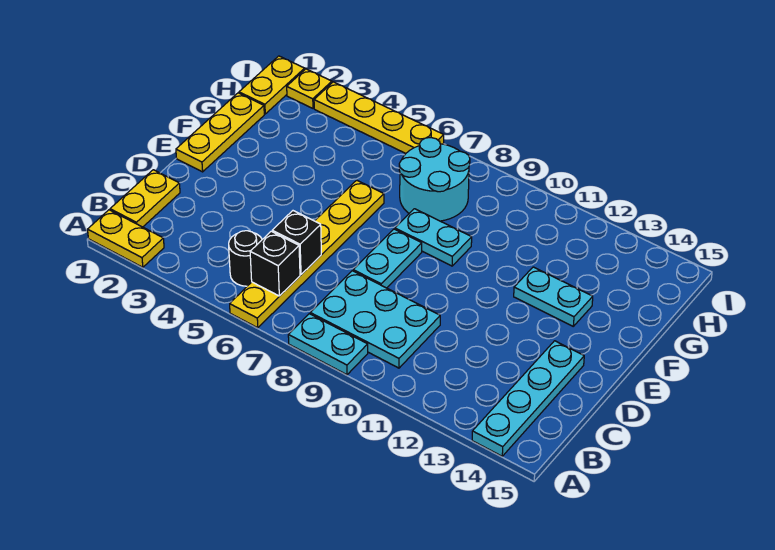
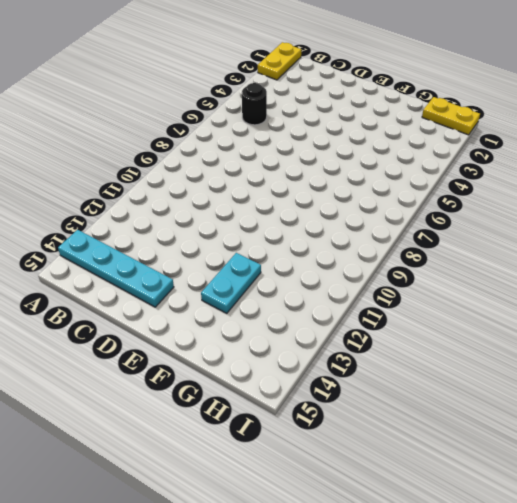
none -> yellow plate A6:F6 level 1
none -> cyan plate A8:A9 level 1
none -> yellow plate B1:C1 level 1

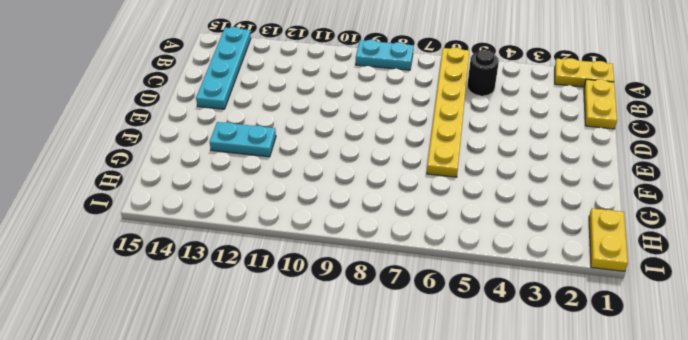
none -> cyan plate B8:C10 level 1
none -> cyan plate D8:E8 level 1
none -> yellow plate E1:G1 level 1

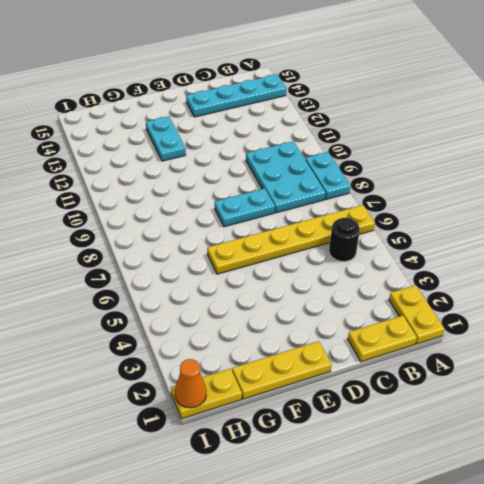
orange cone I1 level 2 -> none
none -> cyan plate F8:F9 level 1
none -> cyan round brick G7:H8 level 1
none -> yellow plate I2 level 1

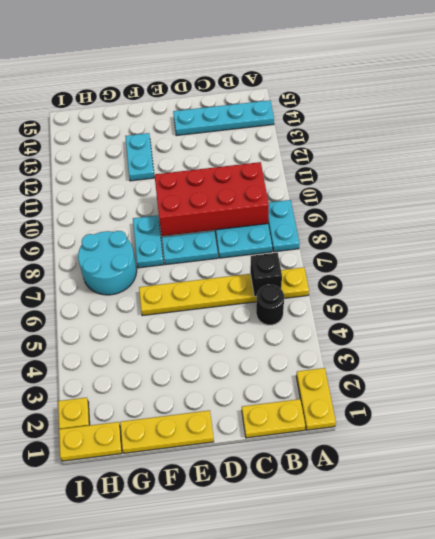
red brick B9:E10 level 2 -> none
none -> yellow plate I3:I6 level 1
none -> black brick C6 level 2

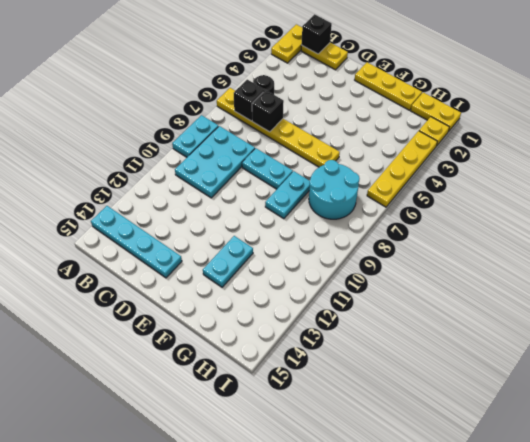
black brick B1 level 2 -> none

